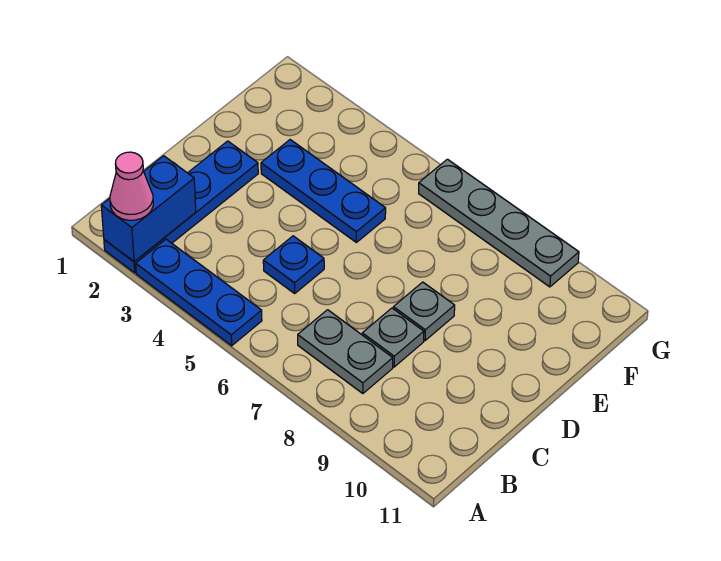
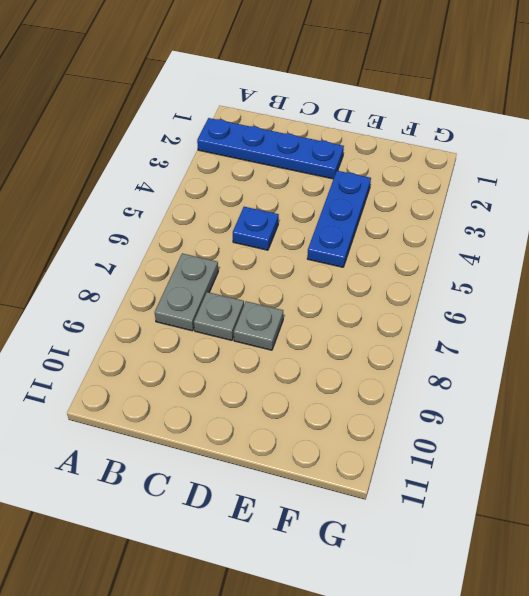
none -> blue plate A3:A5 level 1
none -> grey plate G6:G9 level 1

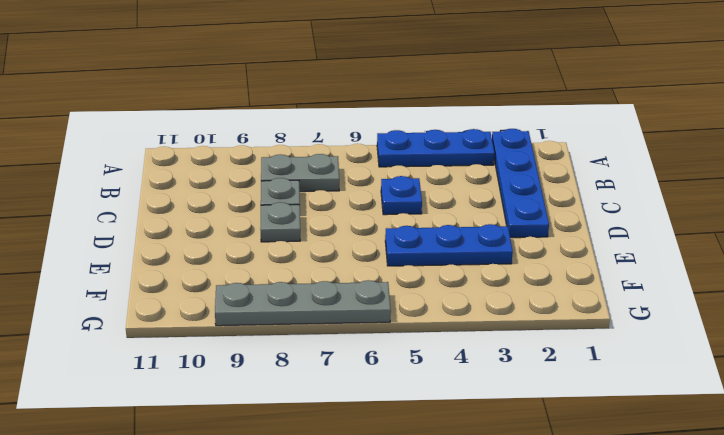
none -> blue brick A2:B2 level 2
none -> pink cone A2 level 3

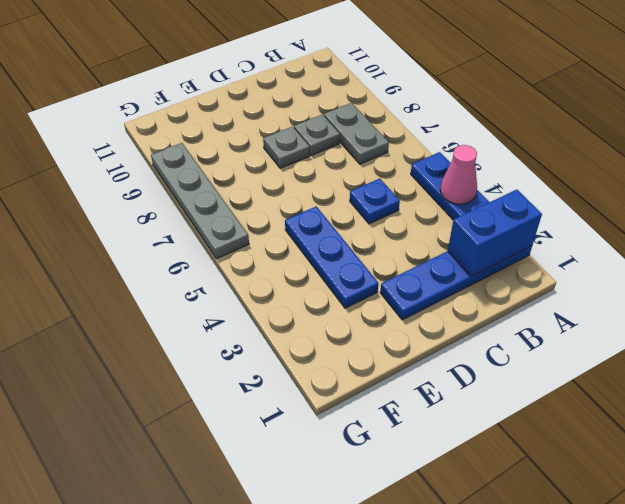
pink cone A4 level 2 -> pink cone A2 level 3

